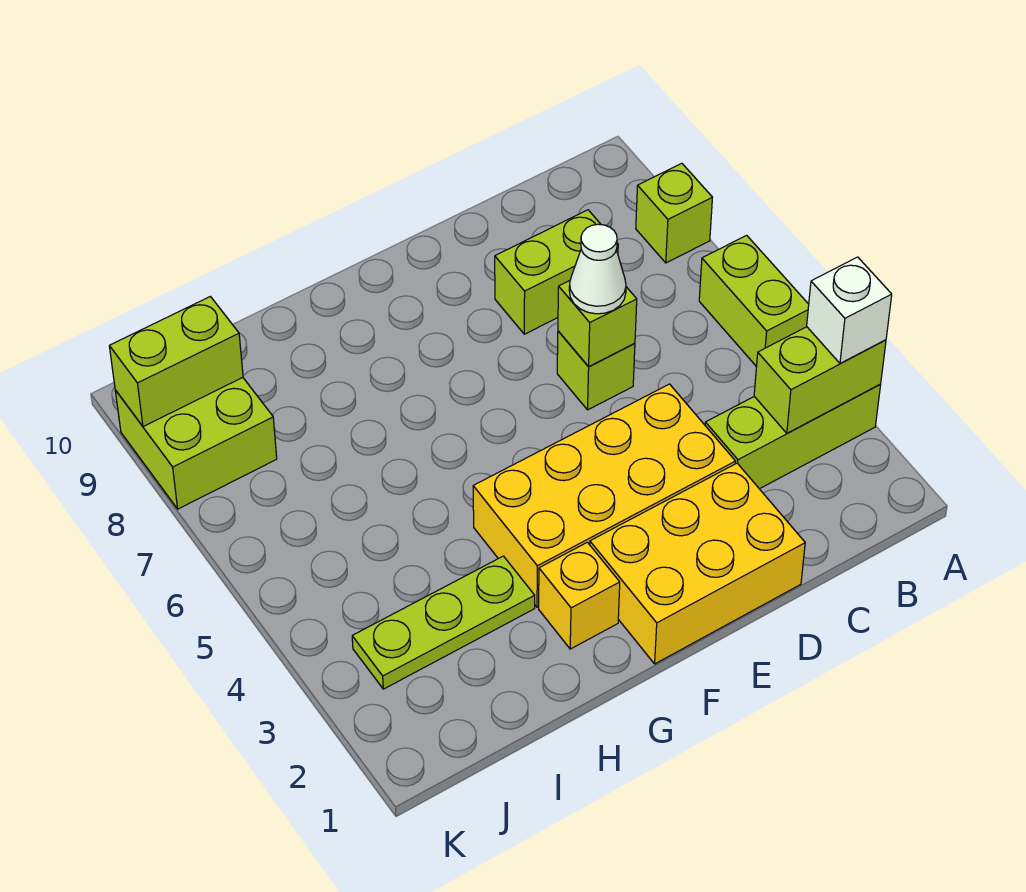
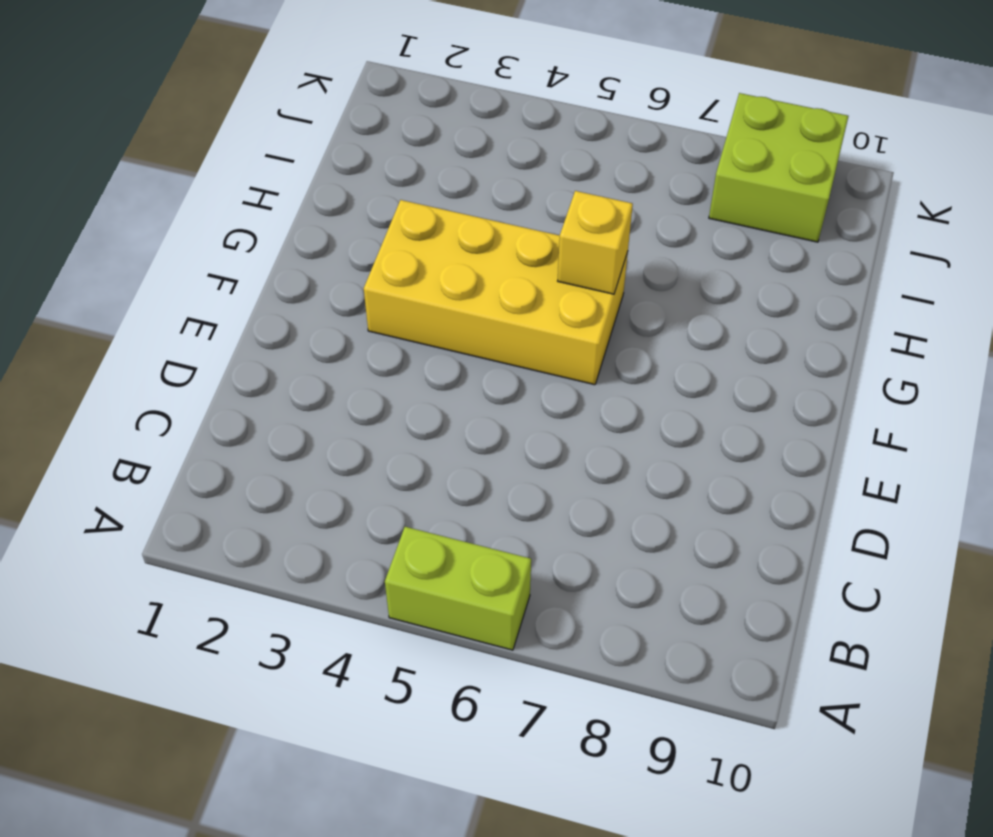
yellow brick F3:G6 level 1 -> yellow brick D3:G4 level 1
yellow brick G6 level 2 -> yellow brick G2 level 1
none -> lime brick A3:C3 level 1
none -> lime brick A8 level 1
none -> lime brick C8:D8 level 1

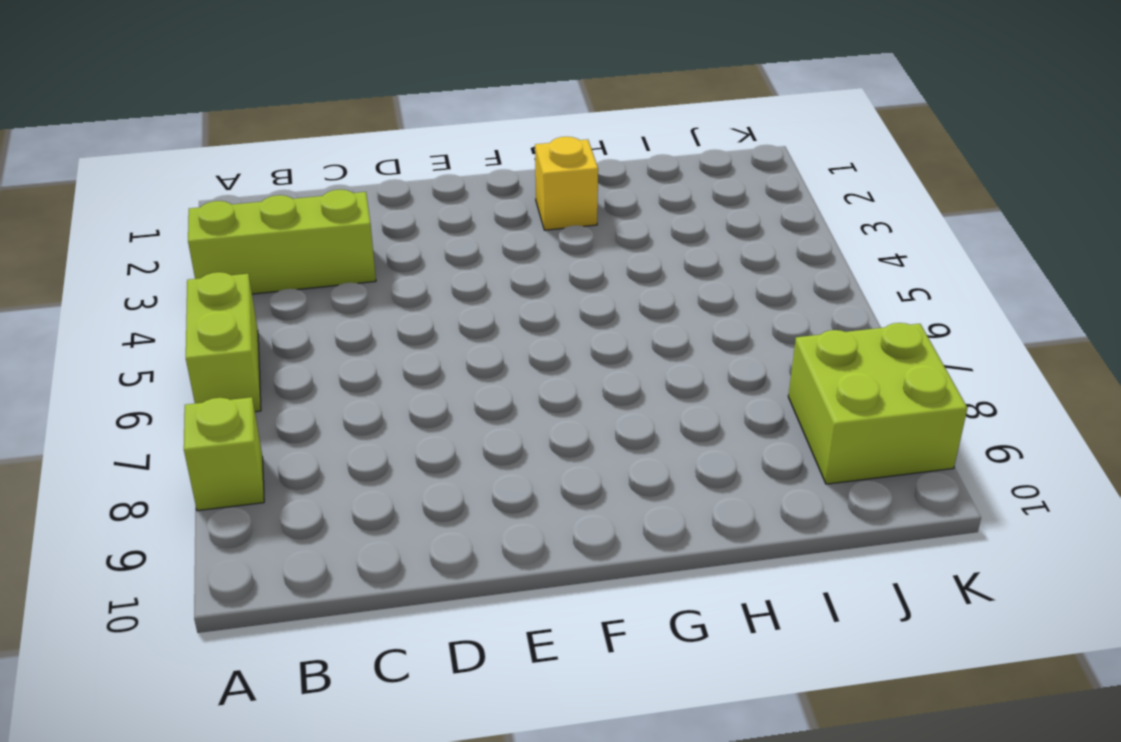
none -> lime brick C8:D8 level 1
none -> yellow brick D1:F2 level 1
none -> yellow brick D3:G4 level 1

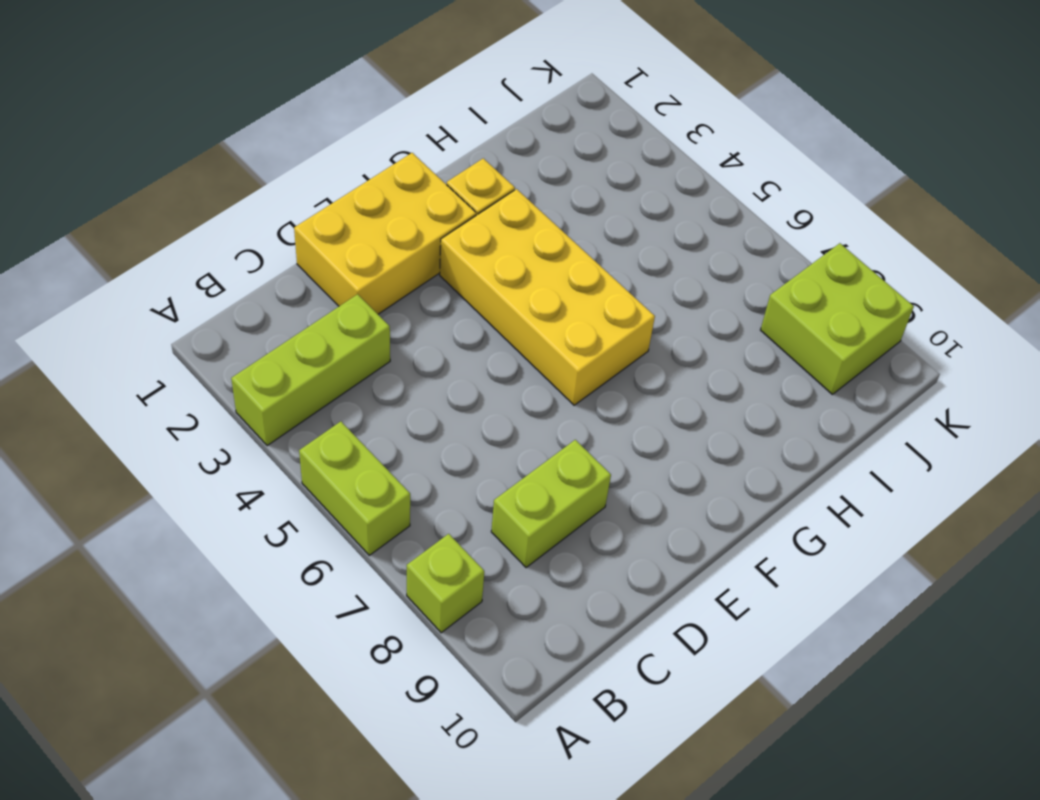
yellow brick F3:G6 level 1 -> yellow brick D3:G4 level 1
none -> lime brick D6 level 1
none -> lime plate H3:J3 level 1
none -> lime brick A3:B3 level 2

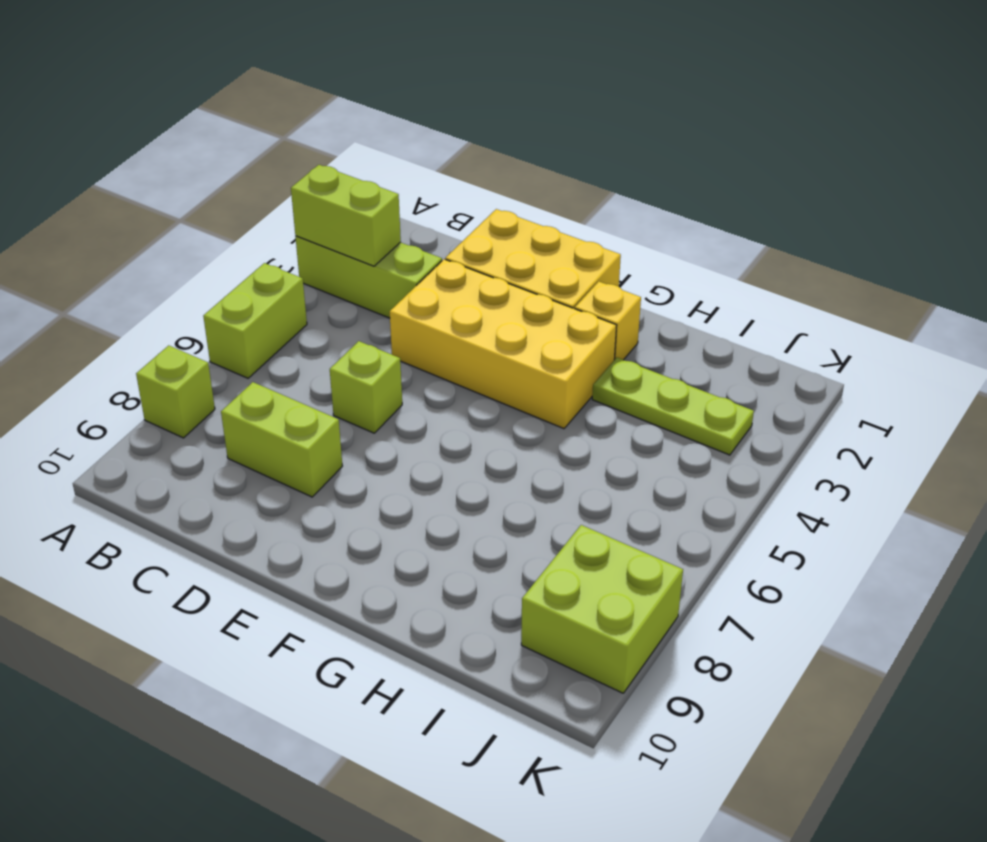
none -> lime brick D6 level 2
none -> lime brick J9:K9 level 2
none -> white brick A3 level 3

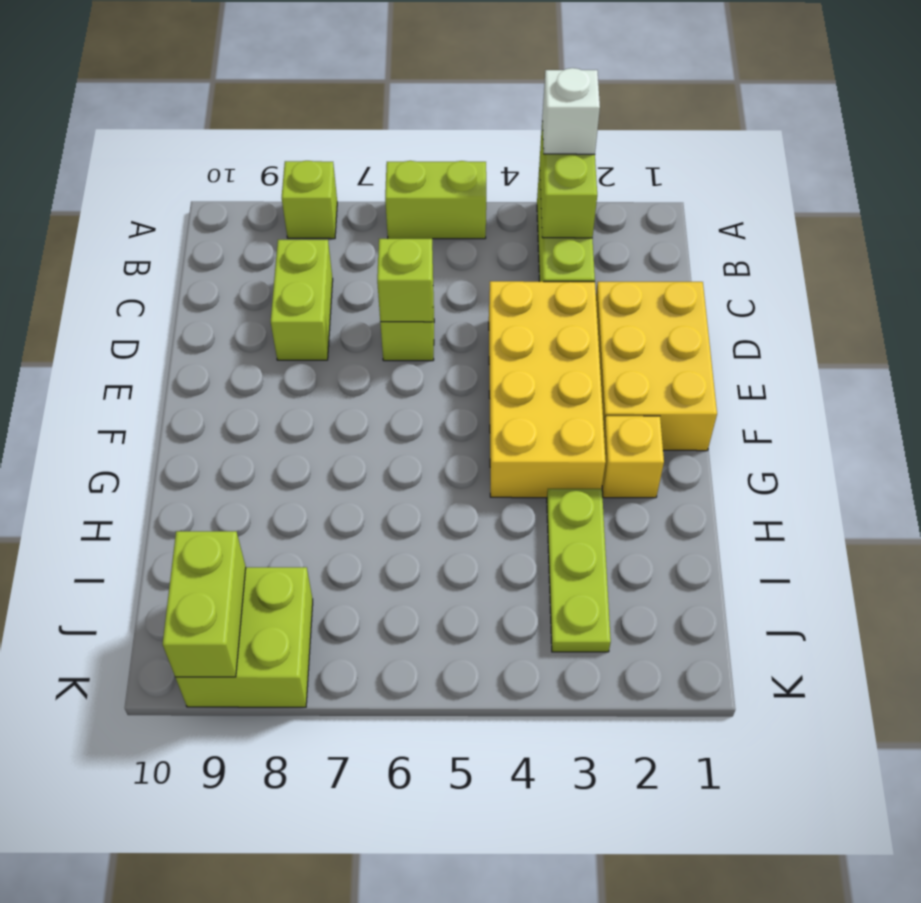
none -> white cone D6 level 3

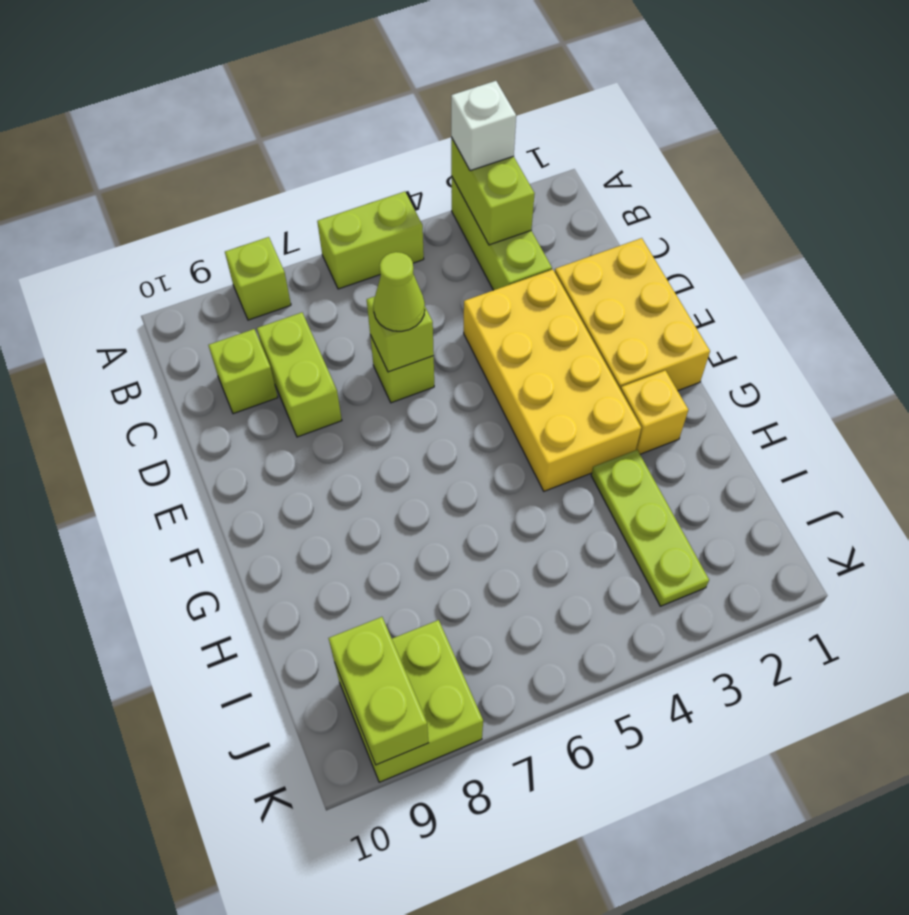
lime brick C9 level 1 -> none
lime cone D6 level 3 -> white cone D6 level 3

